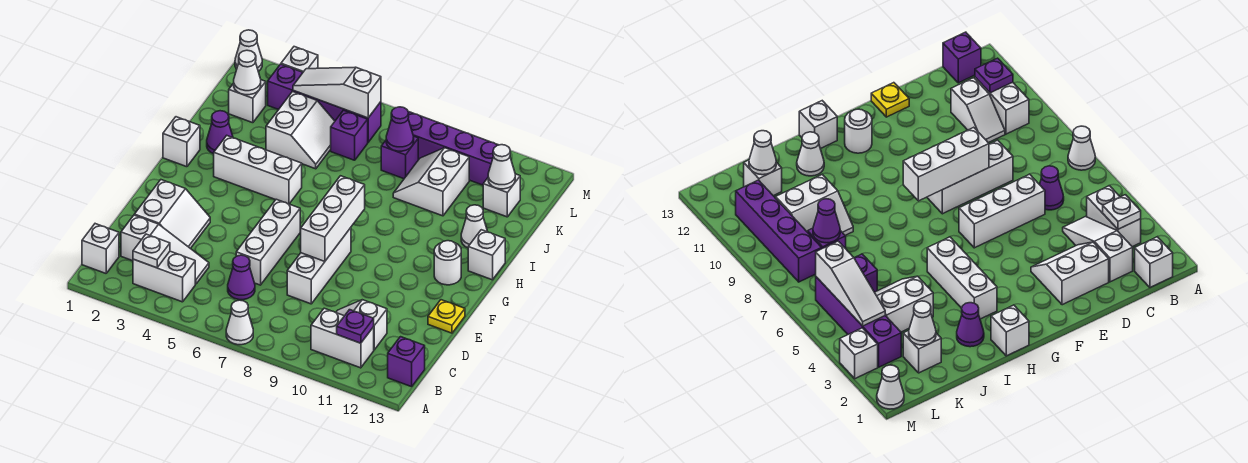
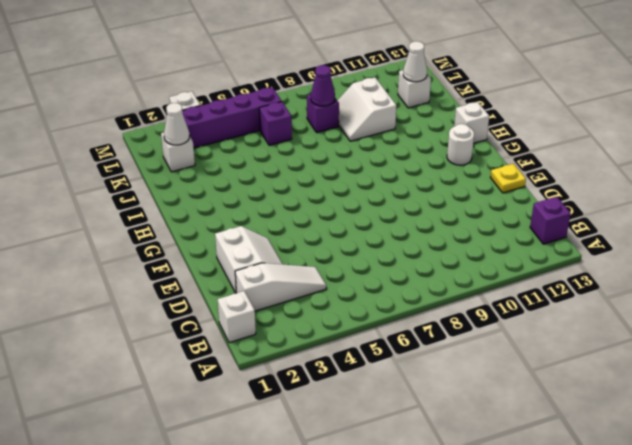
none -> white cone A7 level 1
none -> white brick B3:B4 level 1
none -> white brick B10:B11 level 1
none -> purple cone C6 level 1

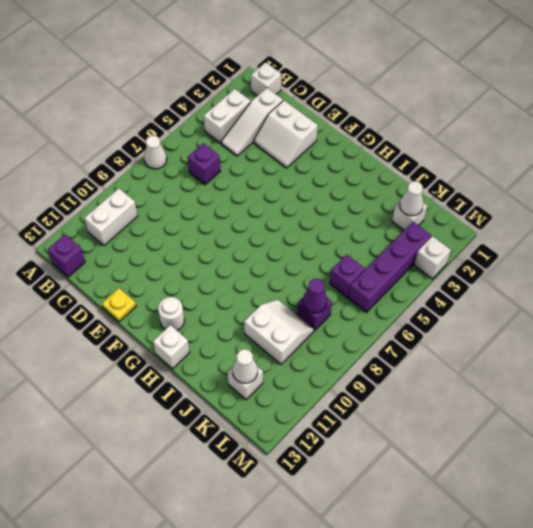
purple brick C6 level 1 -> purple cone C6 level 1
none -> white slope C10:C11 level 1 top 11
none -> white brick D6:F6 level 1
none -> white brick D8:F8 level 1
none -> white brick H1 level 1

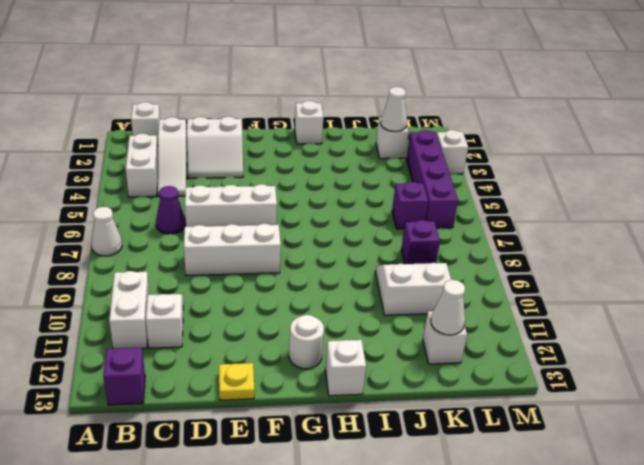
none -> white brick H3:H5 level 1
none -> purple cone I2 level 1
none -> white cone I12 level 1
none -> white slope J4:K5 level 1 top 4

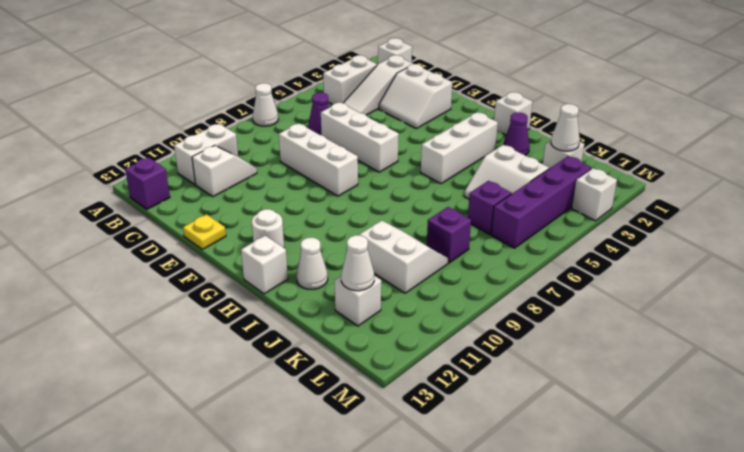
none -> purple brick L8:L11 level 1
none -> white cone M1 level 1
none -> white plate B3 level 2
none -> purple plate B11 level 2

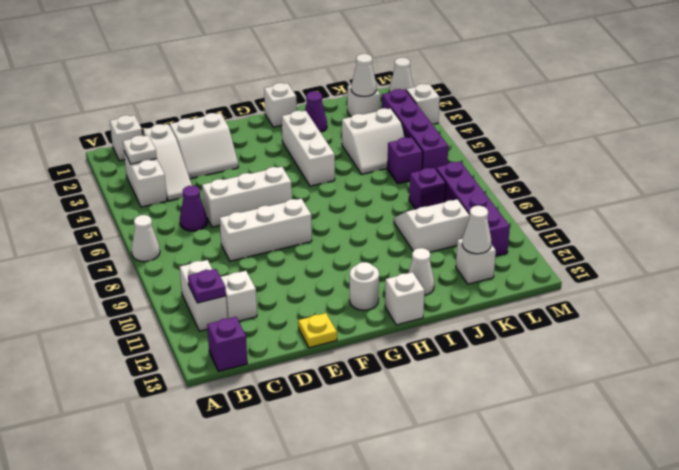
none -> white brick E8:G8 level 2
none -> purple cone K8 level 2
none -> white slope L4:L6 level 2 top 6

